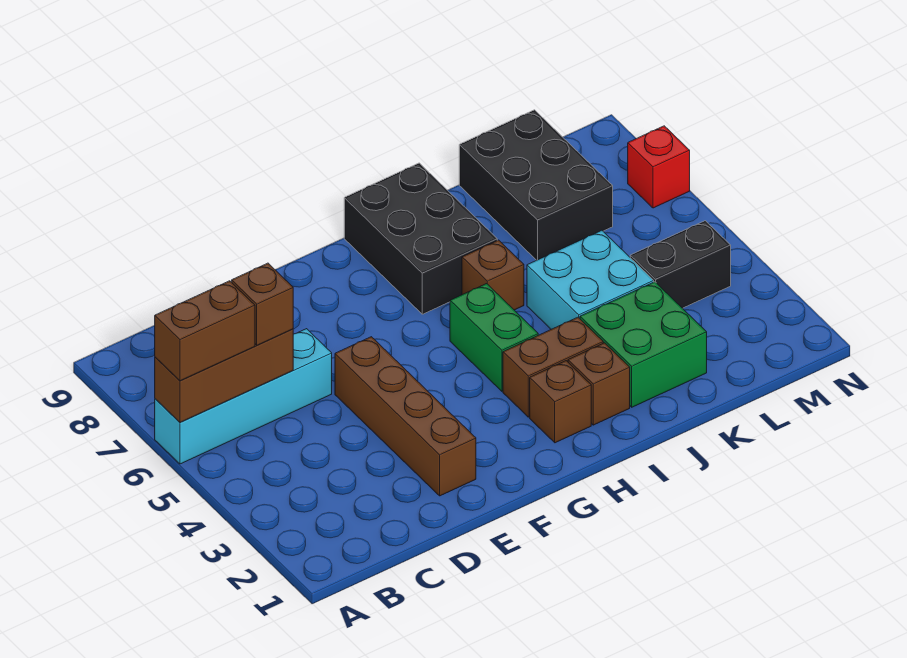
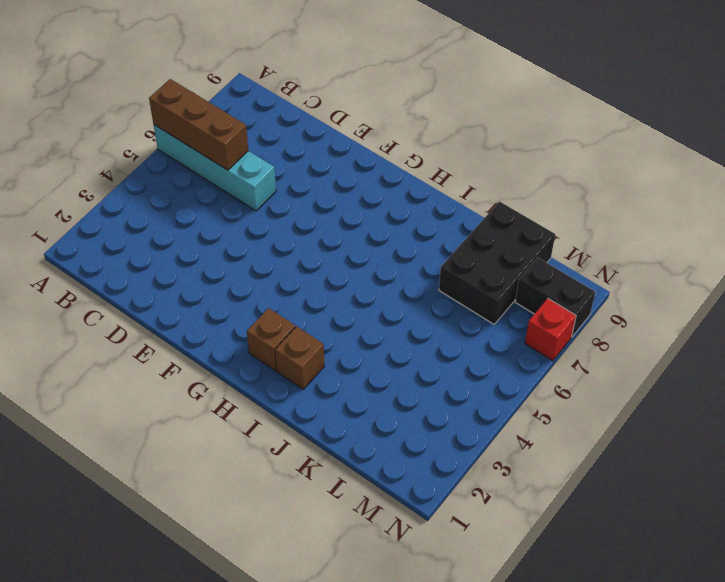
black brick M8:N8 level 1 -> black brick L4:M4 level 1
none -> brown brick E2:E5 level 1
none -> brown brick H3:I3 level 1
none -> green brick H4:H5 level 1

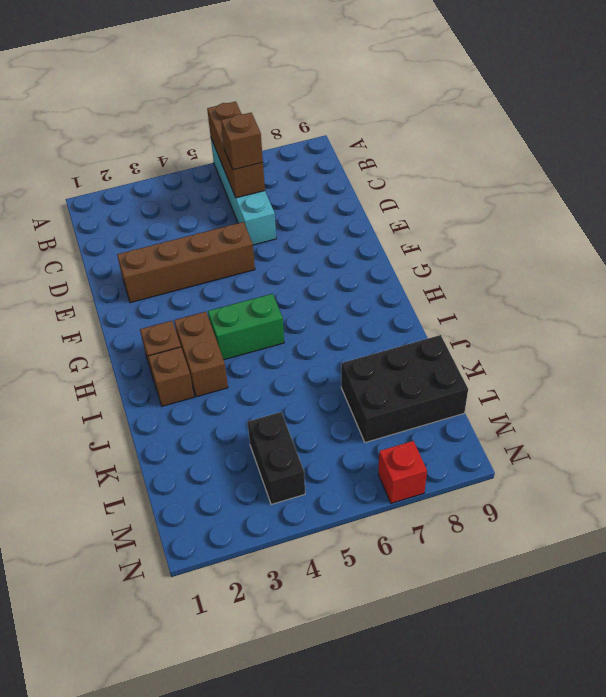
none -> black brick H7:I9 level 1
none -> brown brick I6 level 1
none -> green brick J2:K3 level 1

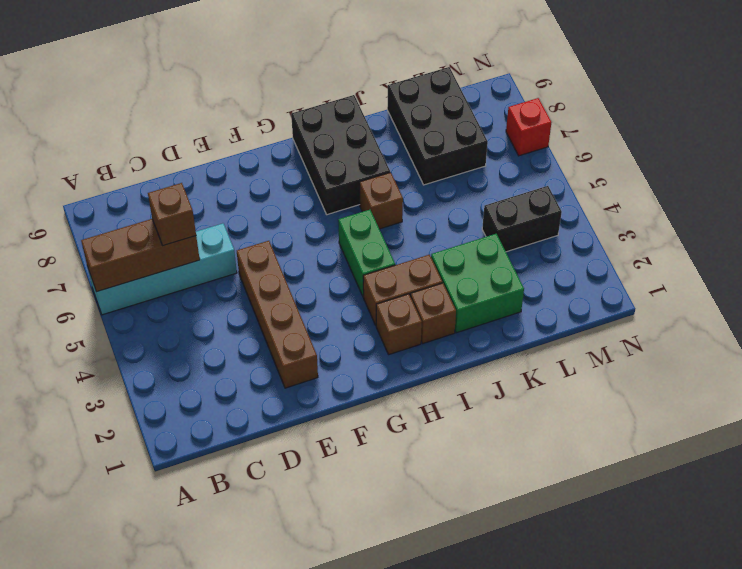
none -> cyan brick J4:K5 level 1
none -> brown brick A6:B6 level 3

